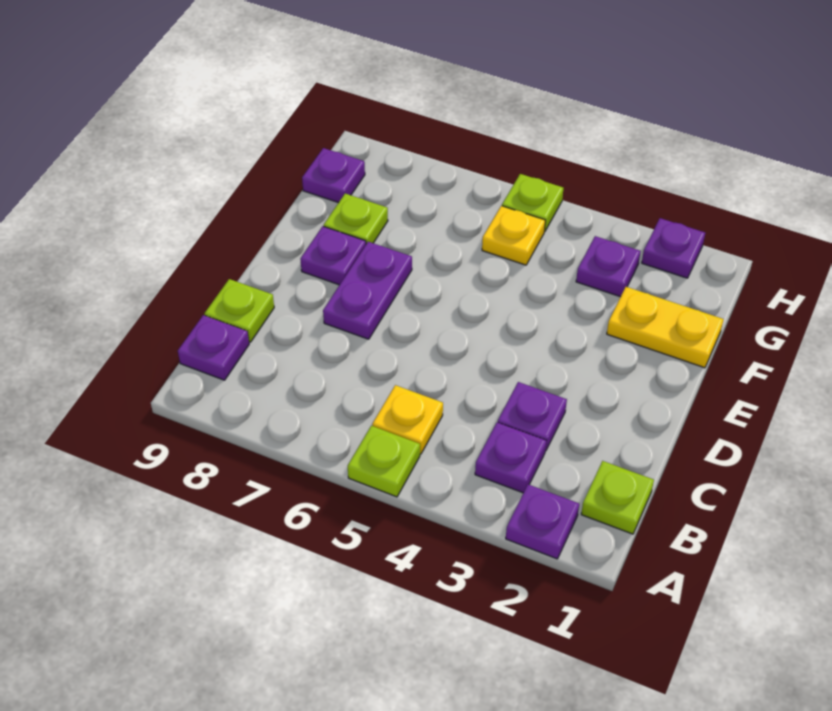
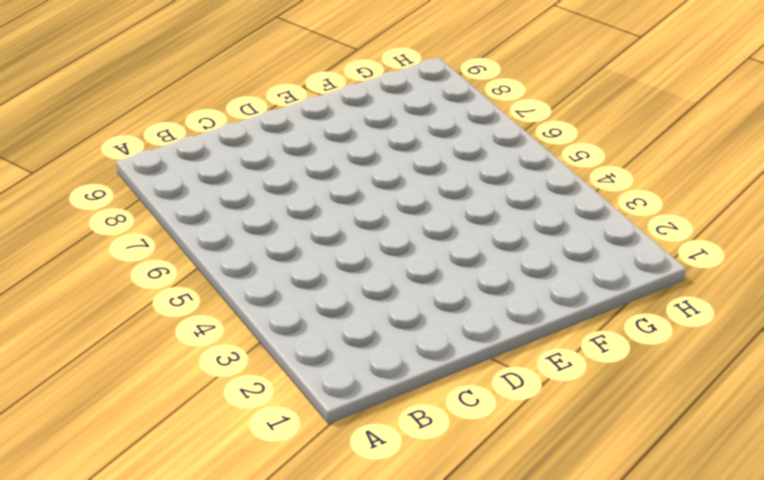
none -> purple plate A2 level 1
none -> lime plate A5 level 1
none -> lime plate B1 level 1

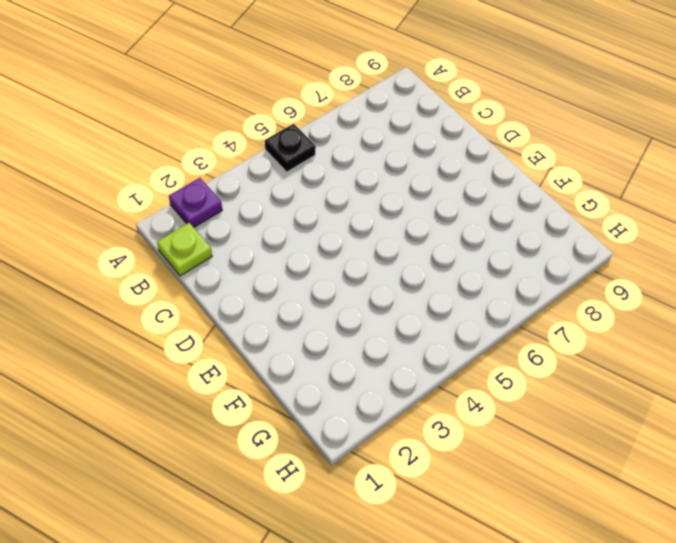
black plate A5 level 1 -> lime plate A5 level 1
none -> purple plate B3 level 1
none -> yellow plate B5 level 1
none -> purple plate B9 level 1

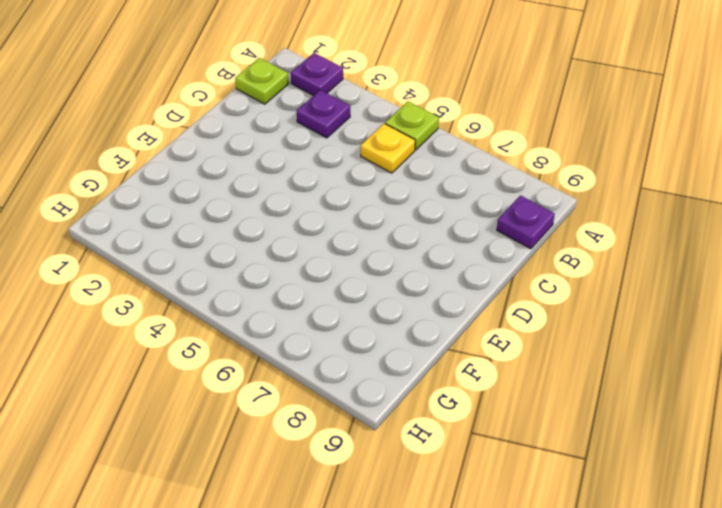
none -> purple plate C3 level 1
none -> lime plate C9 level 1
none -> purple plate D7:E7 level 1

